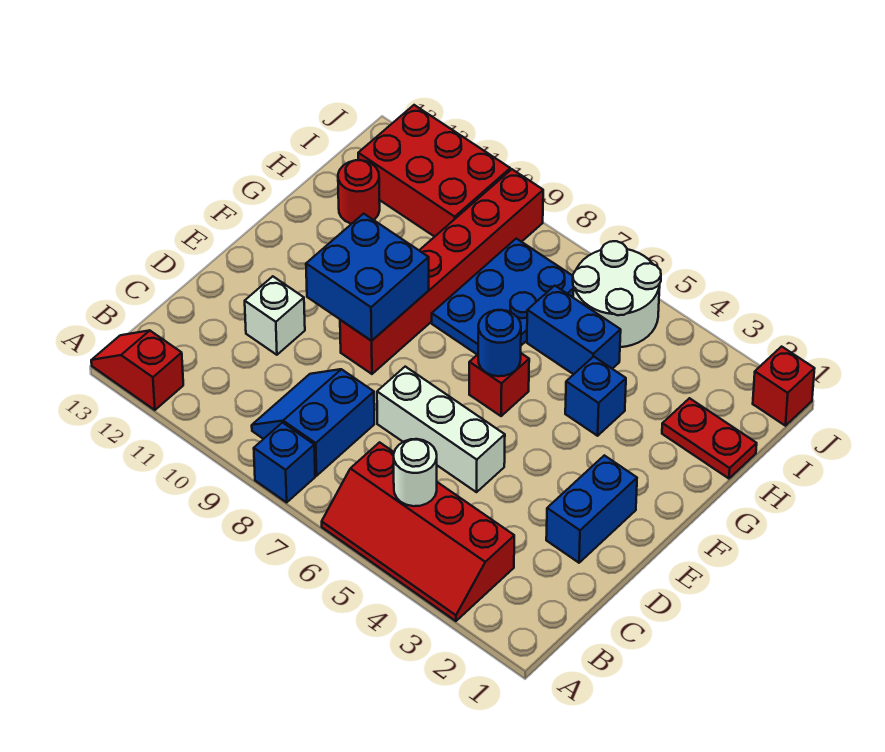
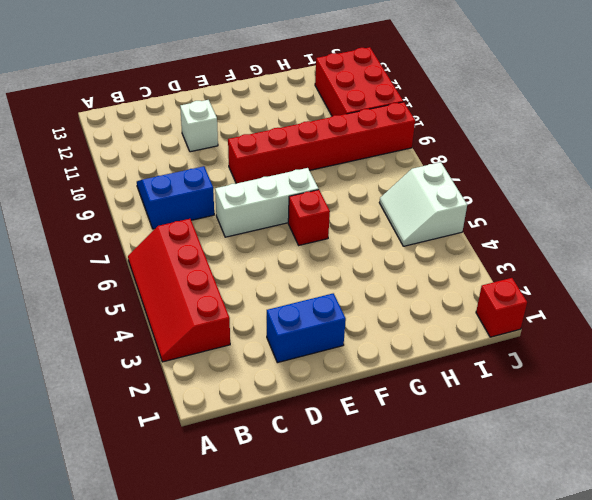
white brick D7:F7 level 1 -> white brick D5:D7 level 1
white slope I5:J6 level 1 top J -> white round brick I5:J6 level 1
none -> blue brick A8 level 1
none -> red slope A12:A13 level 1 top 12
none -> blue brick G4 level 1

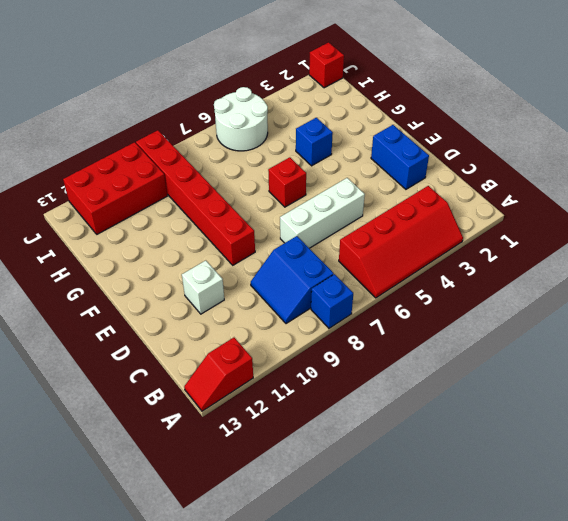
none -> blue plate G7:I8 level 1
none -> red plate H1:H2 level 1
none -> blue brick H5:H6 level 1

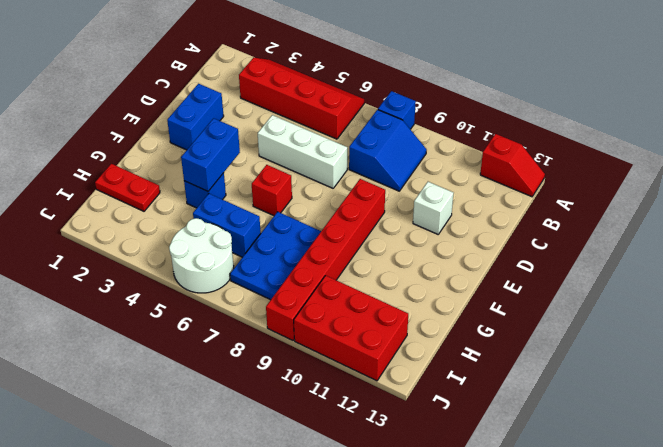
blue brick F4:G4 level 2 -> none
none -> red round brick H12 level 1
none -> red brick J1 level 1
none -> white round brick B5 level 2

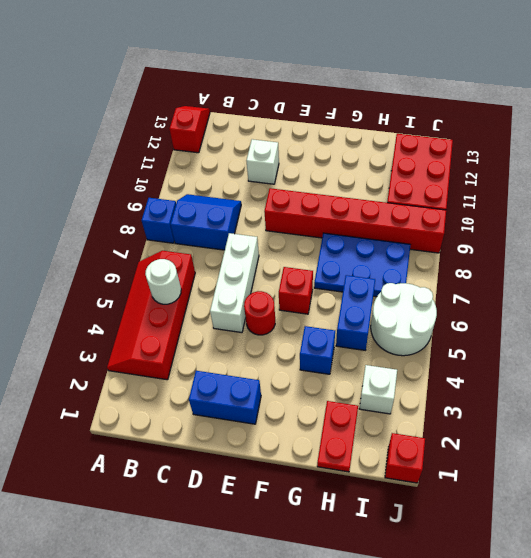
red round brick E5 level 1 -> red round brick H12 level 1
white brick I3 level 1 -> none
none -> blue brick E9:F10 level 2
none -> blue round brick F6 level 2

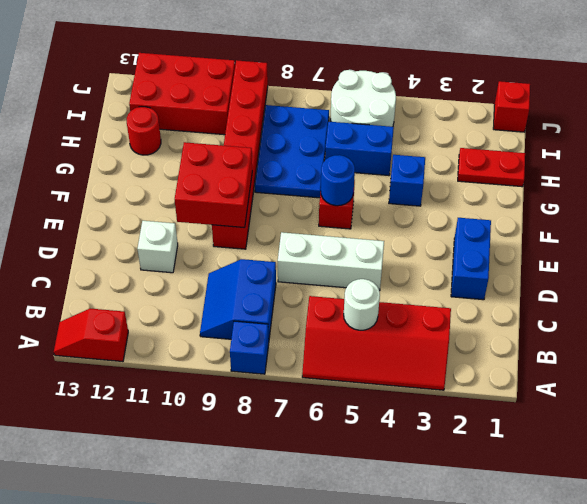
red brick E9:F10 level 2 -> blue brick E9:F10 level 2

